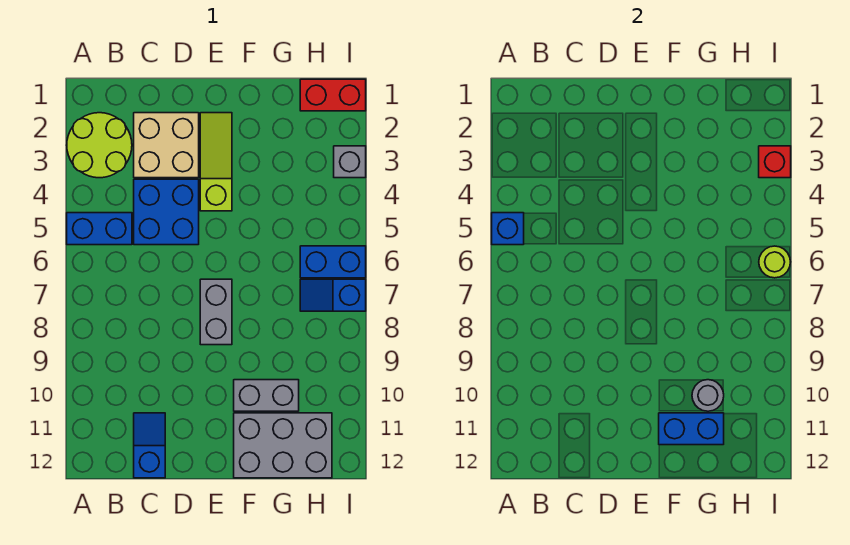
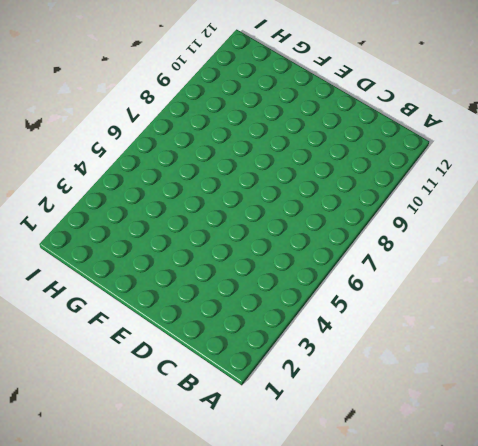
none -> lime round brick A2:B3 level 1
none -> blue brick A5:B5 level 1
none -> tan brick C2:D3 level 1

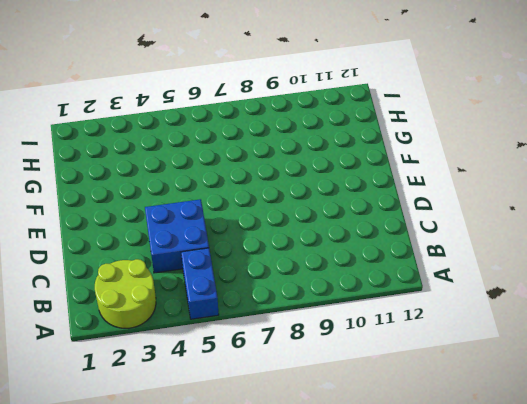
none -> tan brick C2:D3 level 1
none -> blue slope C11:C12 level 1 top 12
none -> lime slope E2:E4 level 1 top 4

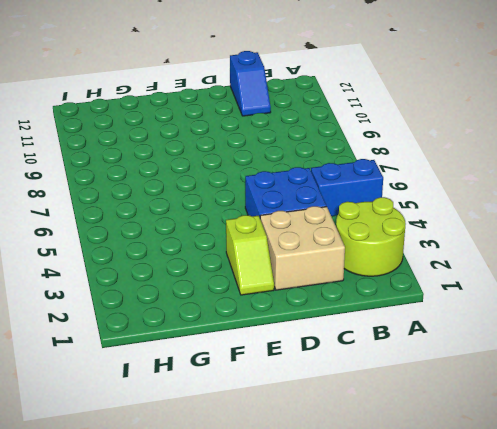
lime slope E2:E3 level 1 top 3 -> lime slope E2:E4 level 1 top 4
none -> grey brick E7:E8 level 1
none -> grey brick F10:G10 level 1
none -> grey brick F11:H12 level 1

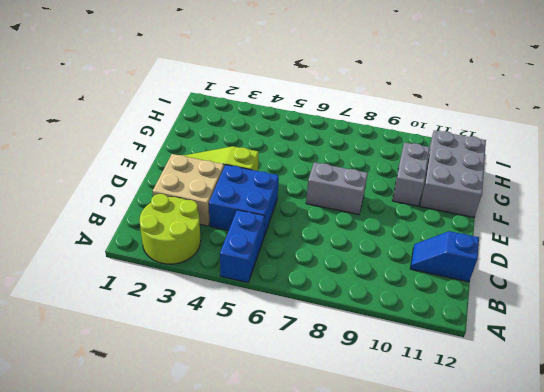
none -> red brick H1:I1 level 1
none -> blue brick H6:I6 level 1
none -> blue slope H7:I7 level 1 top I

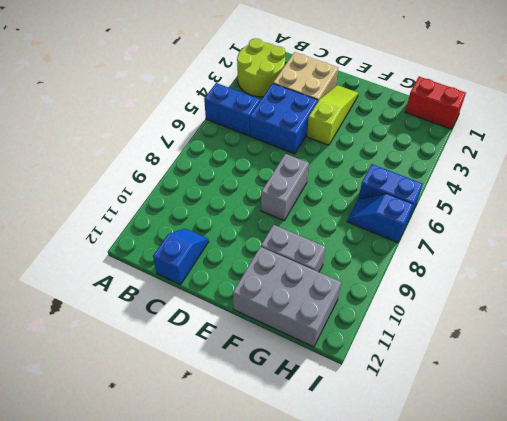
none -> grey brick I3 level 1
none -> blue brick A5 level 2
none -> blue brick F11:G11 level 2

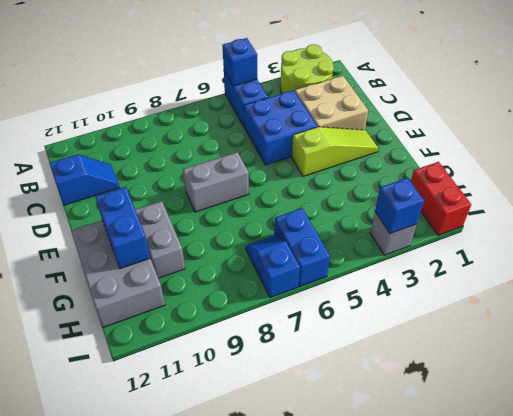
blue brick I3 level 2 -> red brick I3 level 2
none -> grey round brick G10 level 2
none -> lime round brick I6 level 2

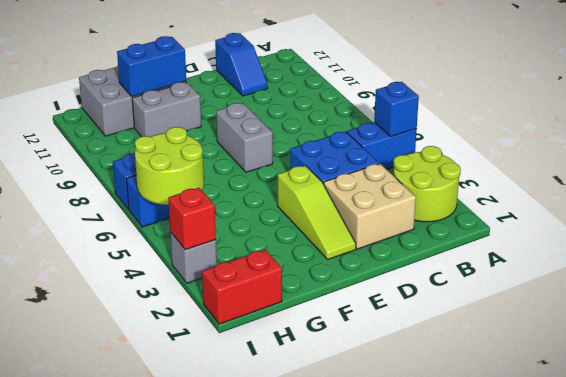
lime round brick H5:I6 level 2 -> lime round brick I6 level 2
none -> grey round brick G10 level 2

